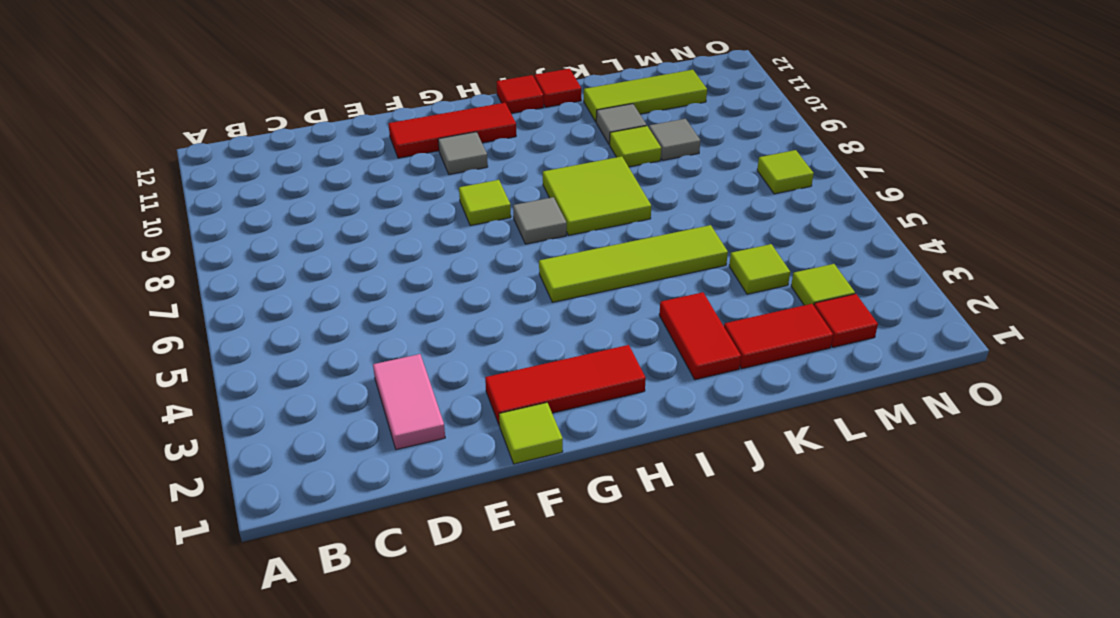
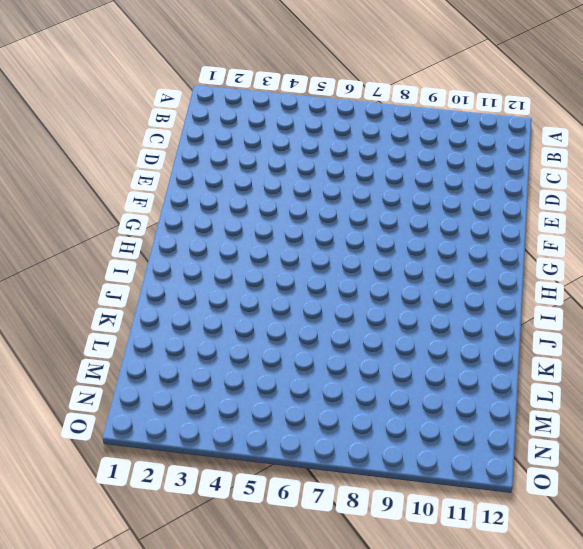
none -> pink tile D2:D3 level 1
none -> lime tile F1 level 1
none -> red tile F2:H2 level 1

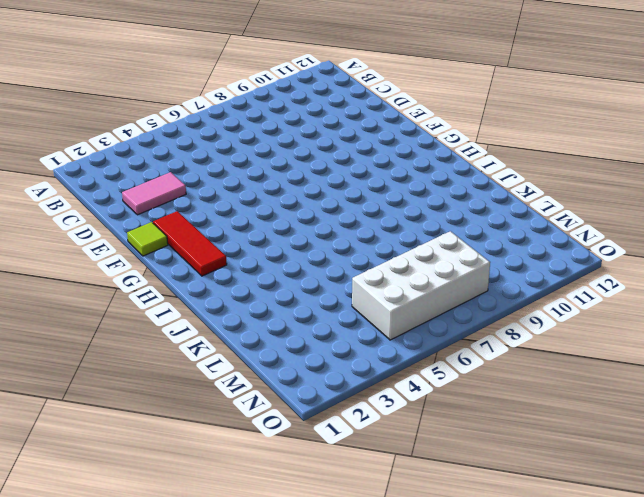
white brick M5:N8 level 1 -> lime tile N7 level 1
none -> red tile F11:H11 level 1
none -> lime tile G8 level 1
none -> grey tile G10 level 1

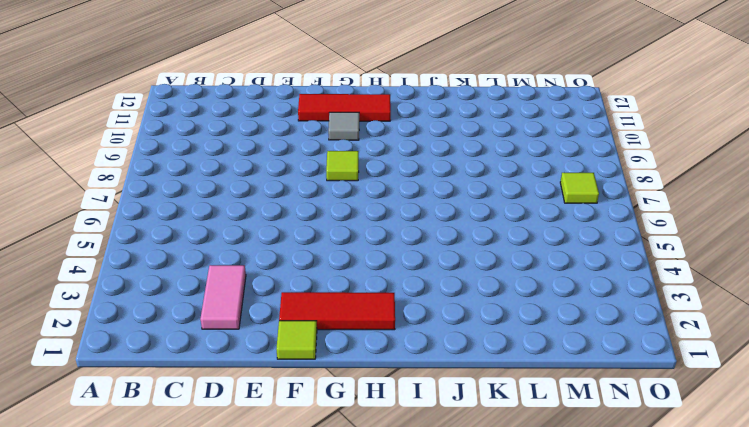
none -> lime tile H5:K5 level 1
none -> grey tile H7 level 1
none -> lime tile I7:J8 level 1

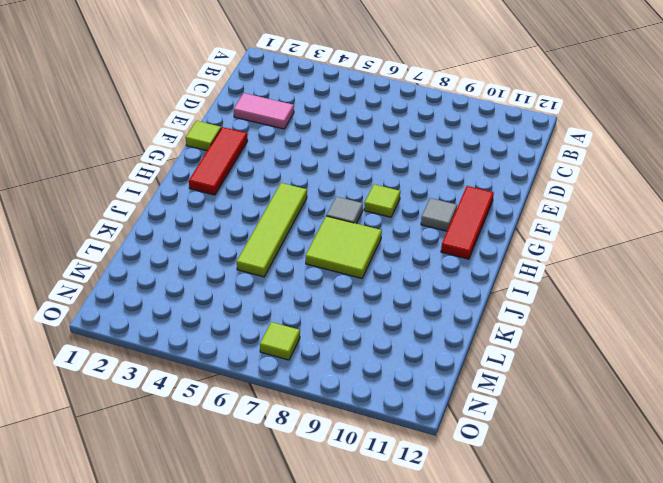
none -> red tile I12 level 1
none -> red tile J2:J3 level 1
none -> red tile J12 level 1

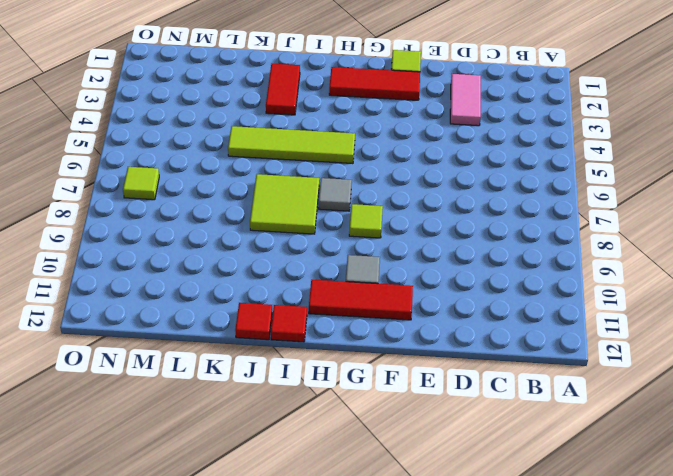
none -> red tile K2:L2 level 1
none -> lime tile K9 level 1
none -> grey tile K10 level 1

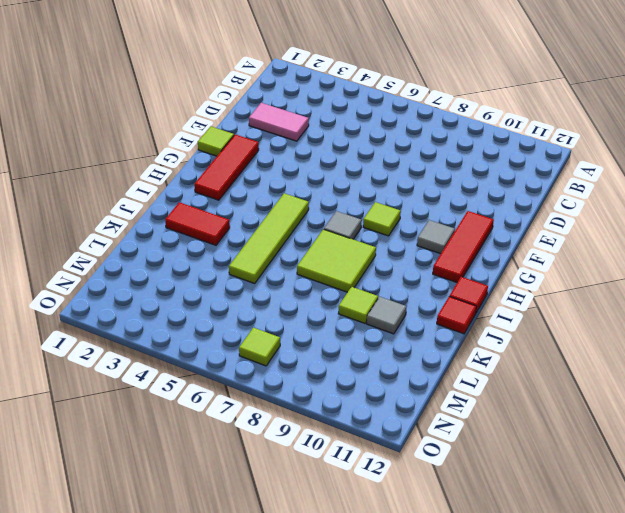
none -> red tile K2:L2 level 1
none -> lime tile K11:M11 level 1
none -> lime tile L4 level 1

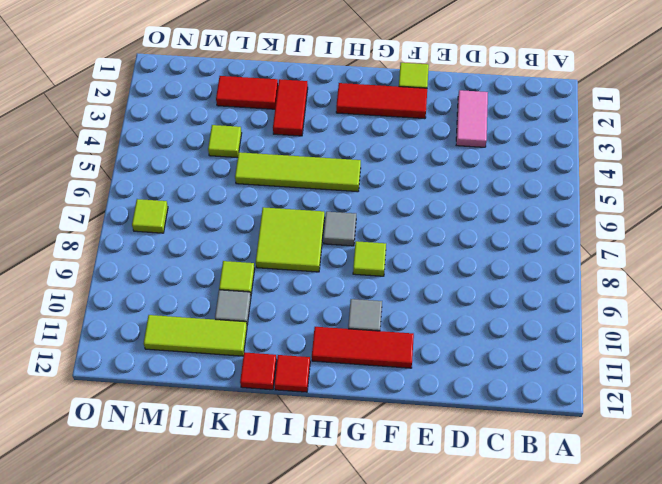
none -> grey tile L9 level 1
none -> red tile M2 level 1
none -> lime tile M3 level 1

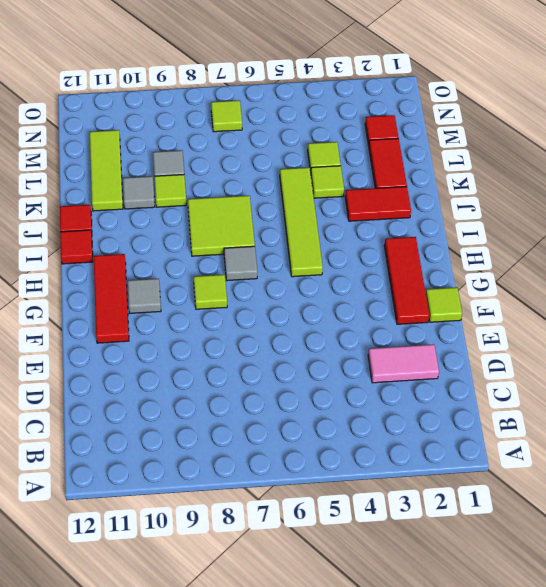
lime tile K4 level 1 -> lime tile M3 level 1

